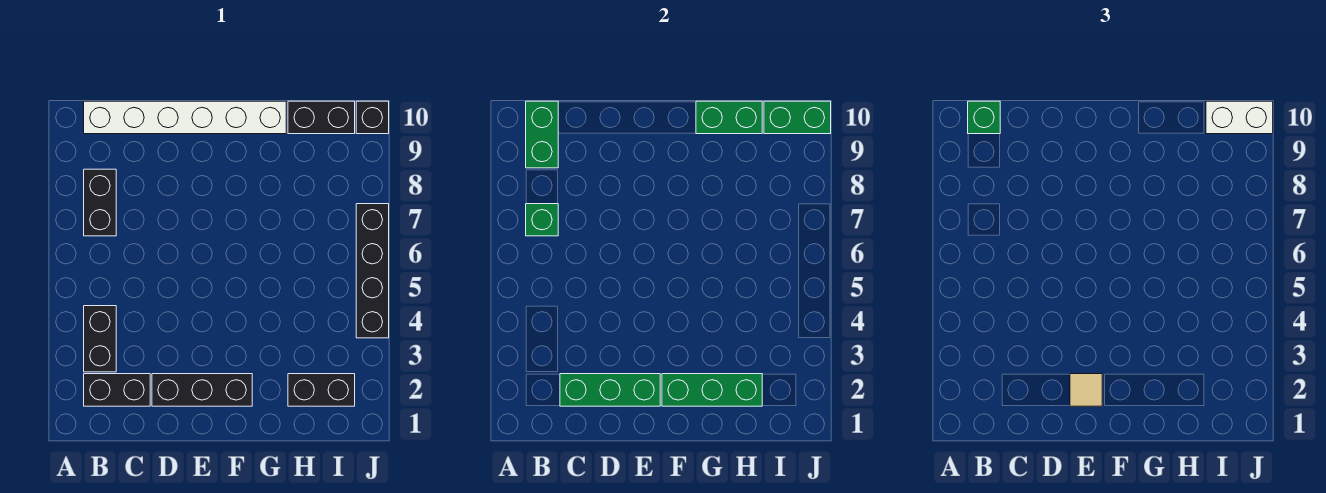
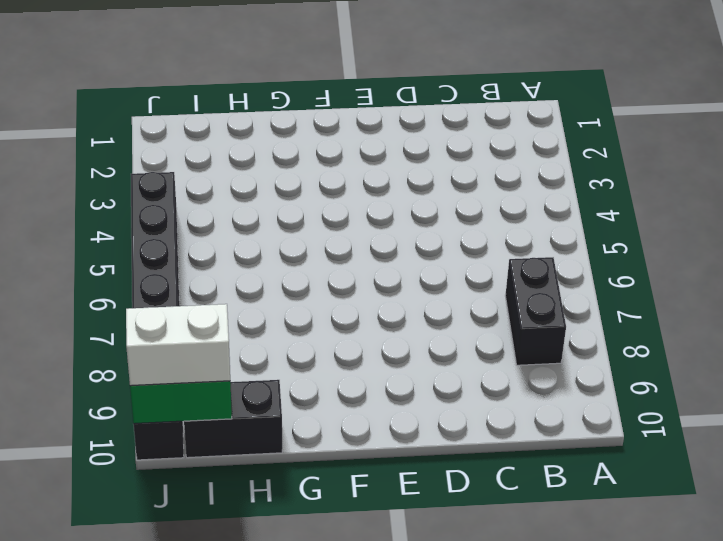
none -> black brick B2:C2 level 1
none -> black brick B3:B4 level 1
none -> white brick B10:G10 level 1

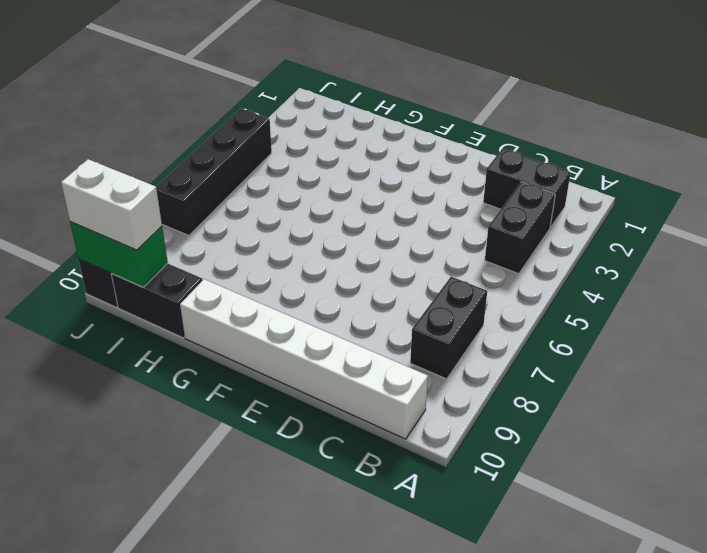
none -> black brick D2:F2 level 1
none -> black brick H2:I2 level 1
none -> green brick B7 level 2

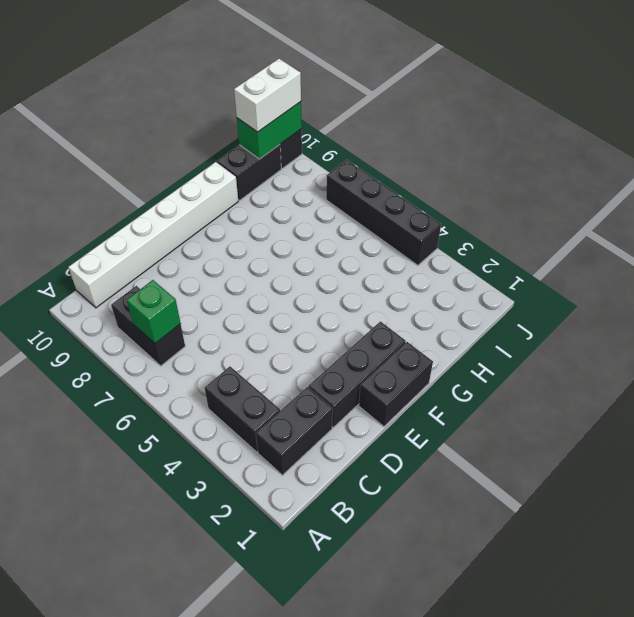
black brick E1:F1 level 1 -> black brick H2:I2 level 1
none -> green brick B9:B10 level 2
none -> green brick C2:E2 level 2
none -> green brick F2:H2 level 2

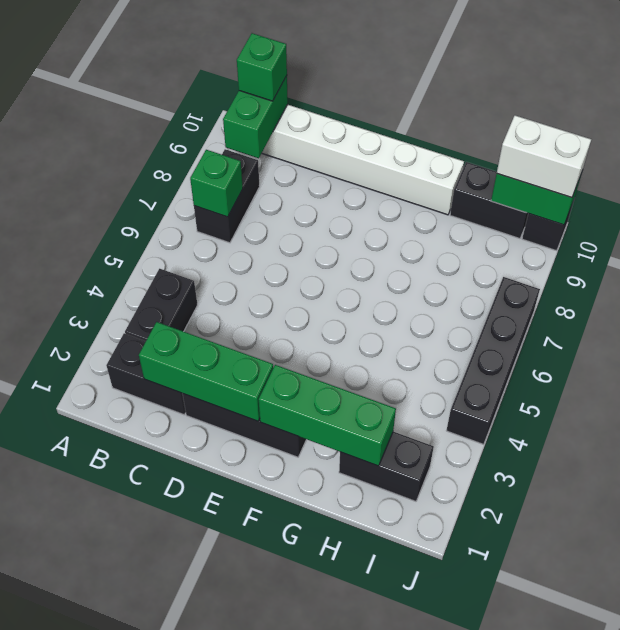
none -> green brick G10:H10 level 2
none -> tan tile E2 level 3

